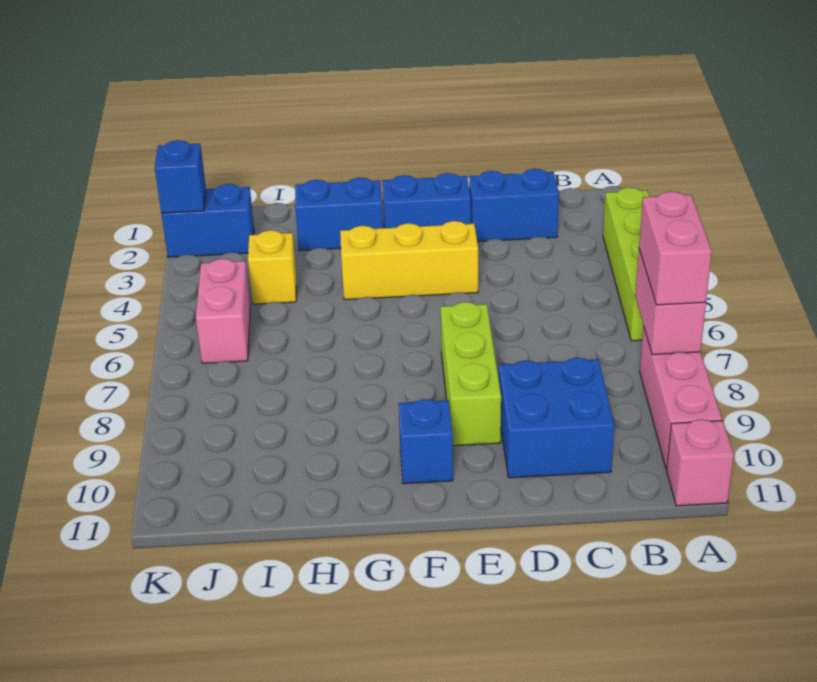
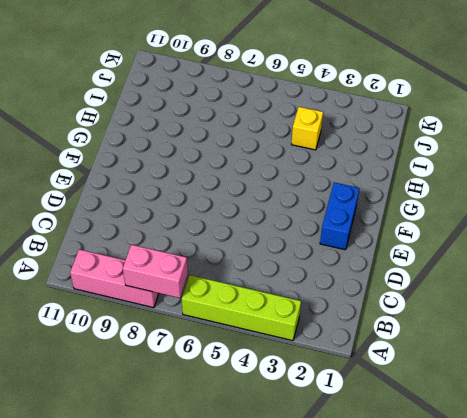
none -> pink brick A11 level 1
none -> blue brick C2:D2 level 1
none -> blue brick C9:D10 level 1

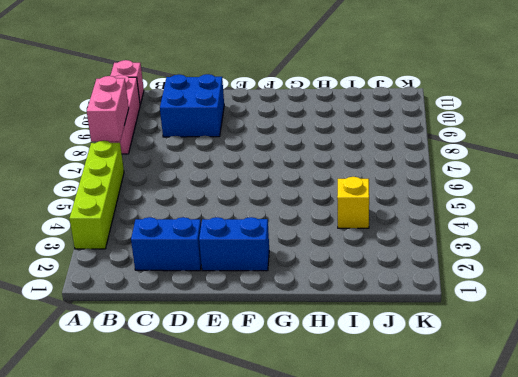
none -> yellow brick E4:G4 level 1
none -> lime brick E7:E9 level 1
none -> blue brick F10 level 1

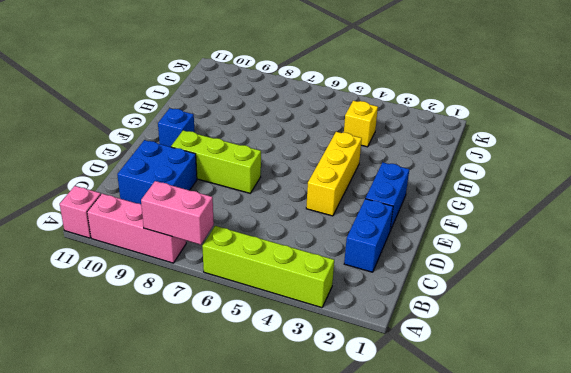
none -> blue brick G2:H2 level 1
none -> blue brick J2:K2 level 1
none -> pink brick J5:J6 level 1

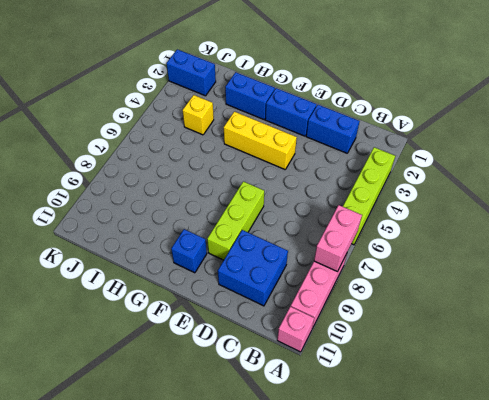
none -> pink brick J5:J6 level 1
none -> blue brick K2 level 2
none -> pink brick A7:A8 level 3

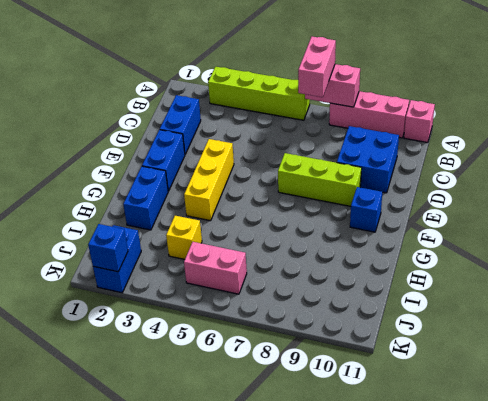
pink brick A7:B7 level 3 -> pink brick A7:A8 level 3

